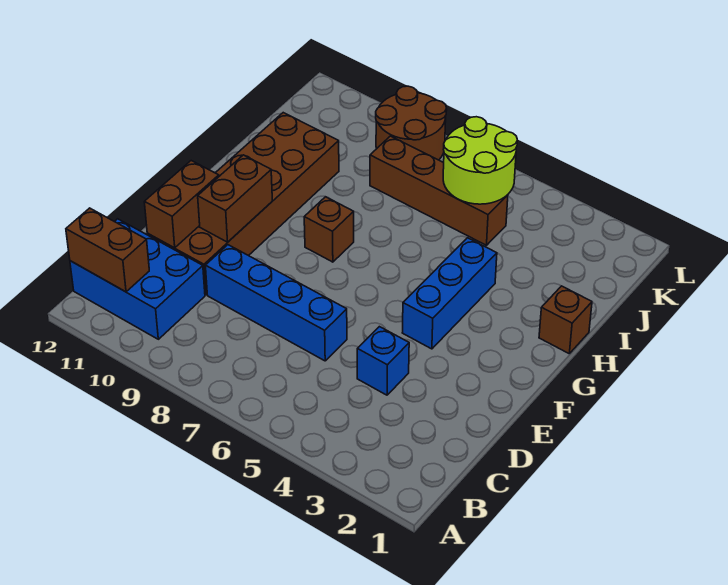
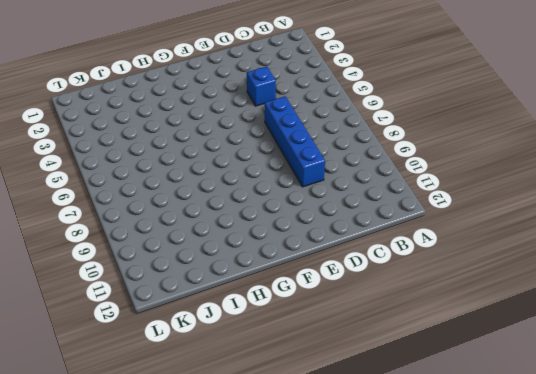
none -> blue brick B10:C12 level 1
none -> brown brick D10:I11 level 1
none -> blue brick F4:H4 level 1

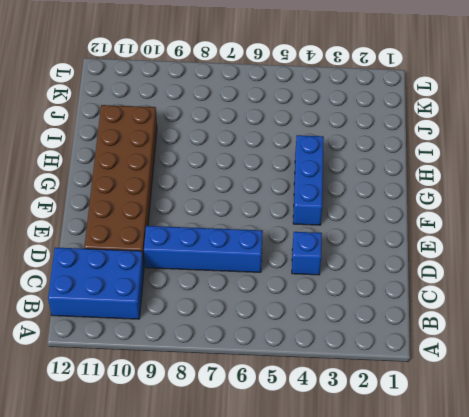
none -> brown brick G8 level 1
none -> brown brick H1 level 1
none -> brown brick J5:J8 level 1

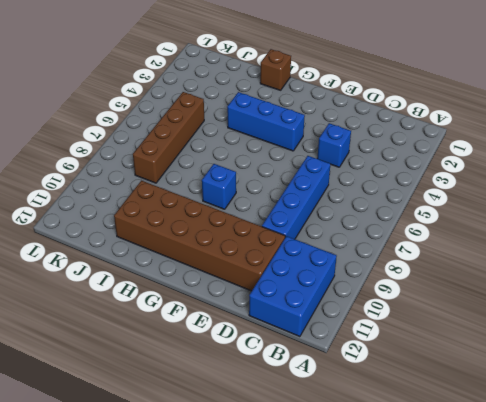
blue brick G8 level 1 -> brown brick G8 level 1
none -> brown round brick K8:L9 level 1
none -> brown brick B11:B12 level 2
none -> brown brick D11:E11 level 2

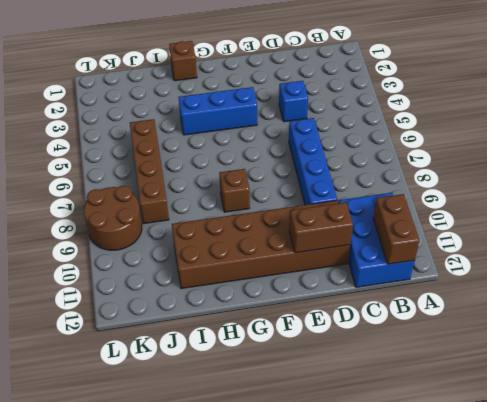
none -> brown brick E10:F10 level 2
none -> lime round brick J5:K6 level 2

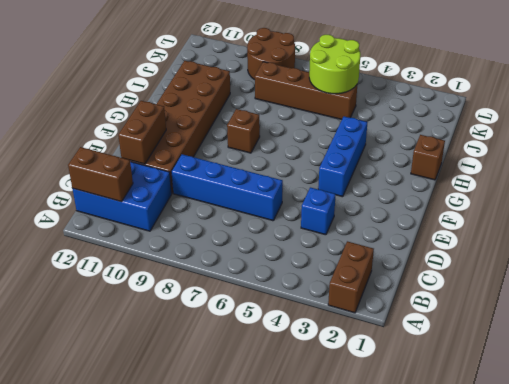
brown brick A2:B2 level 1 -> brown brick E10:F10 level 2

